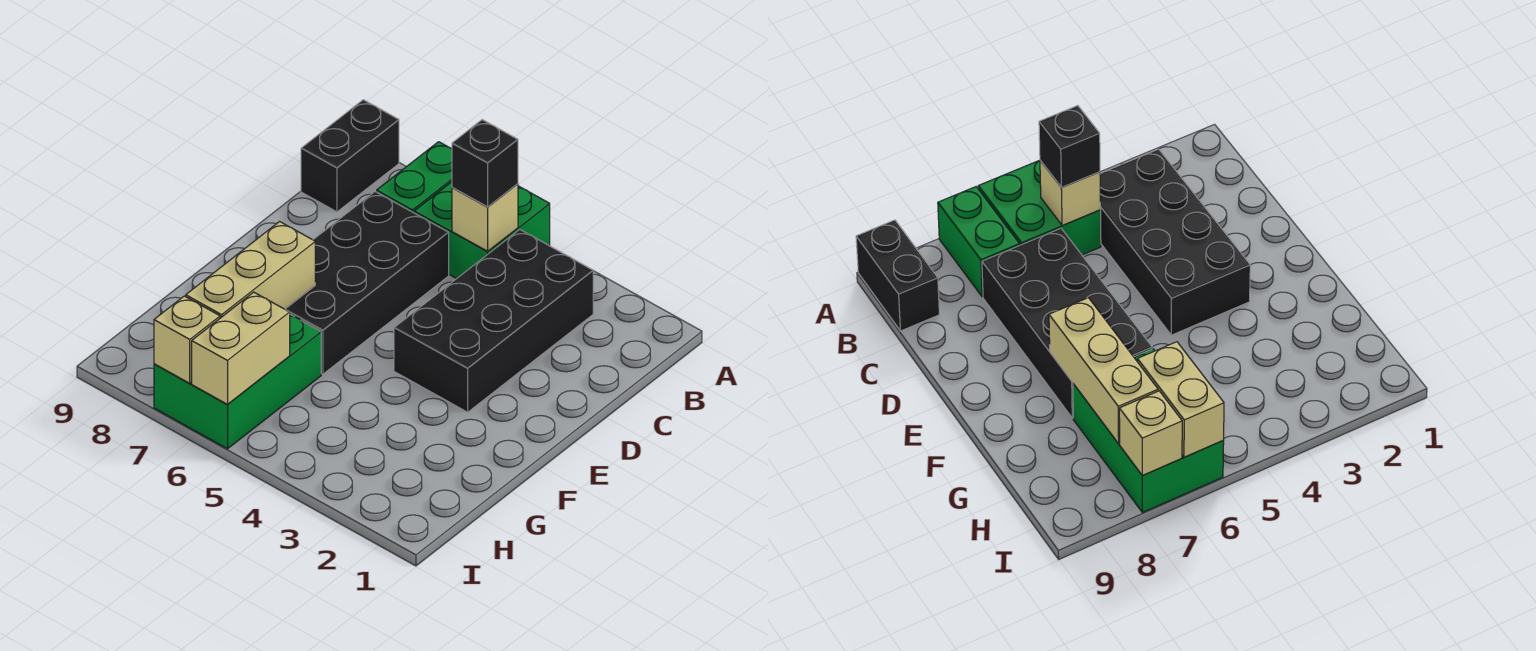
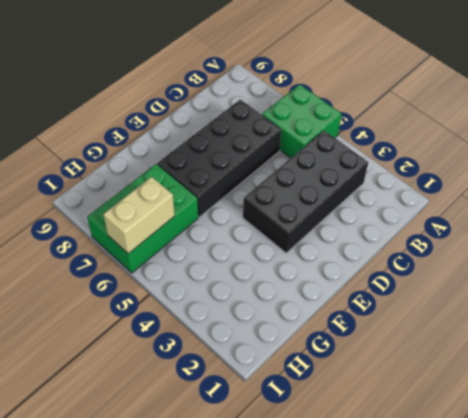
none -> green brick A7:B7 level 1
none -> black brick A9:B9 level 1

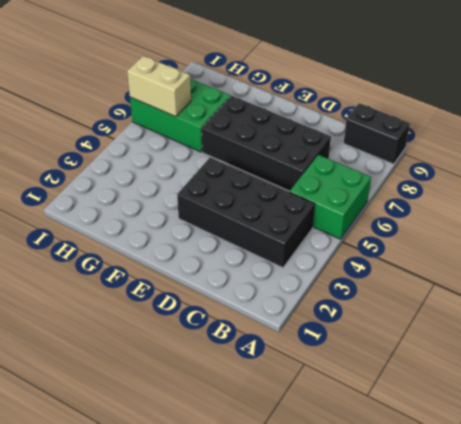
none -> green brick A7:B7 level 1
none -> tan brick B5 level 2

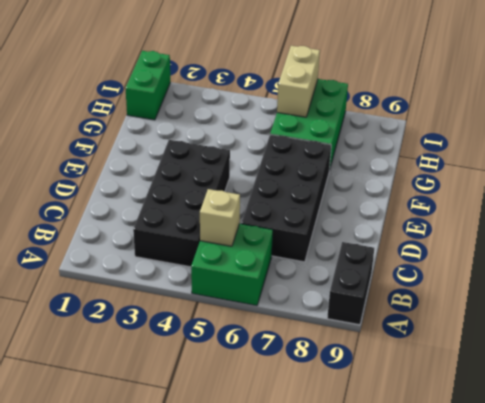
green brick H1:I1 level 1 -> green brick A7:B7 level 1
none -> tan brick F7:H7 level 2
none -> tan brick I7 level 2

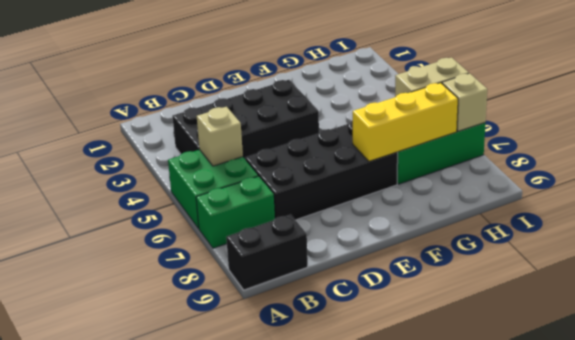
yellow brick F7:H7 level 2 -> tan brick F7:H7 level 2
none -> black brick B5 level 3

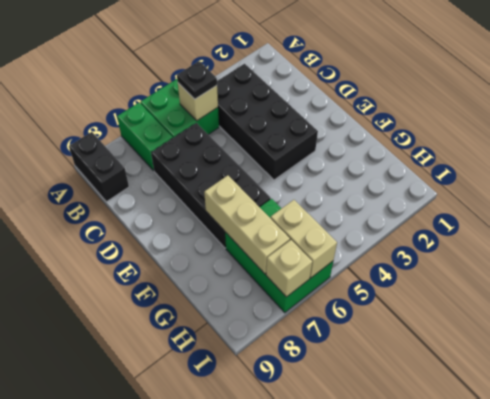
black plate B5 level 3 -> black brick B5 level 3

